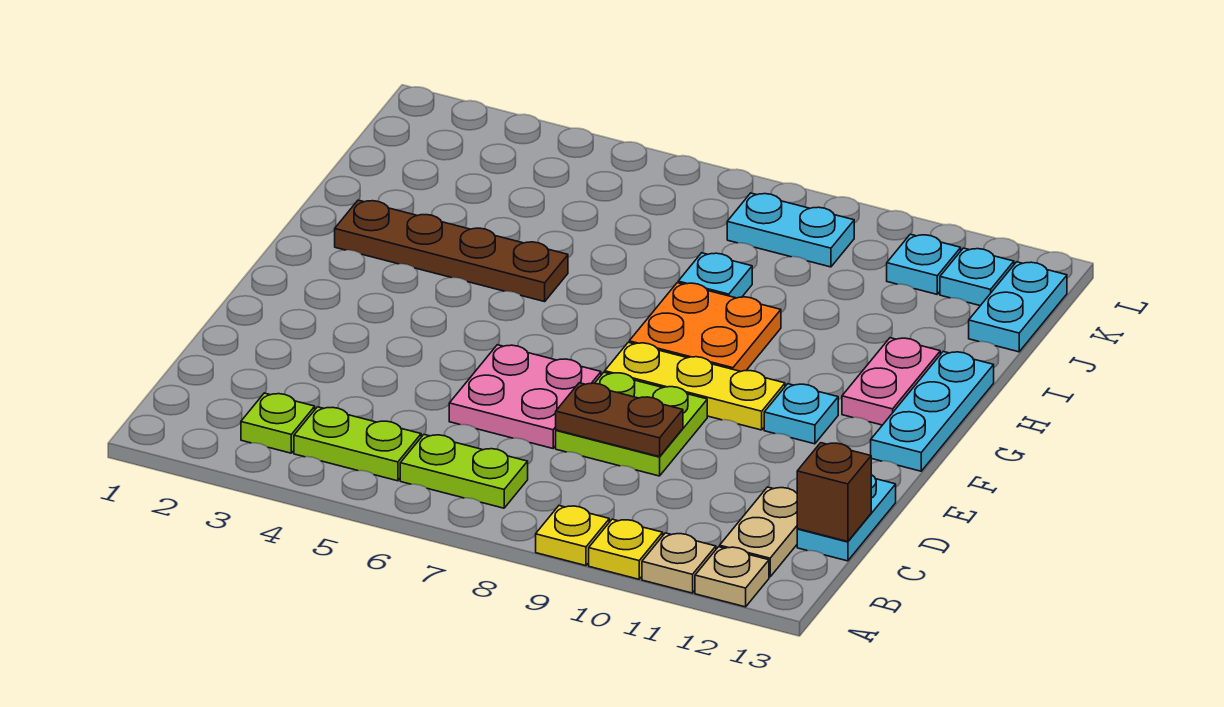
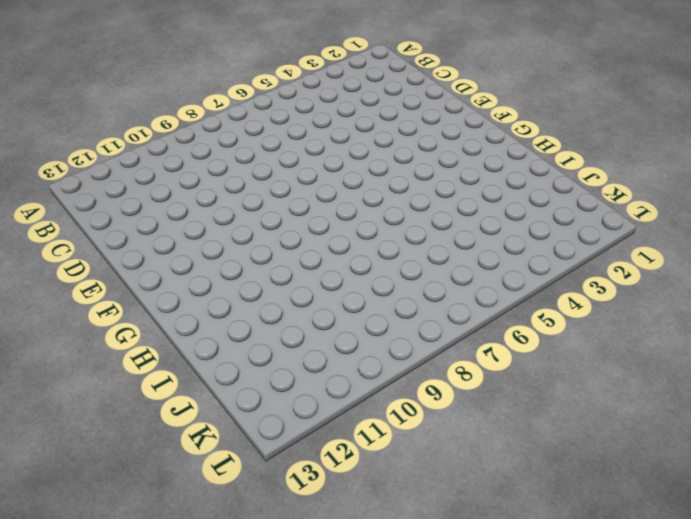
none -> yellow plate A9 level 1
none -> yellow plate A10 level 1
none -> tan plate A11 level 1

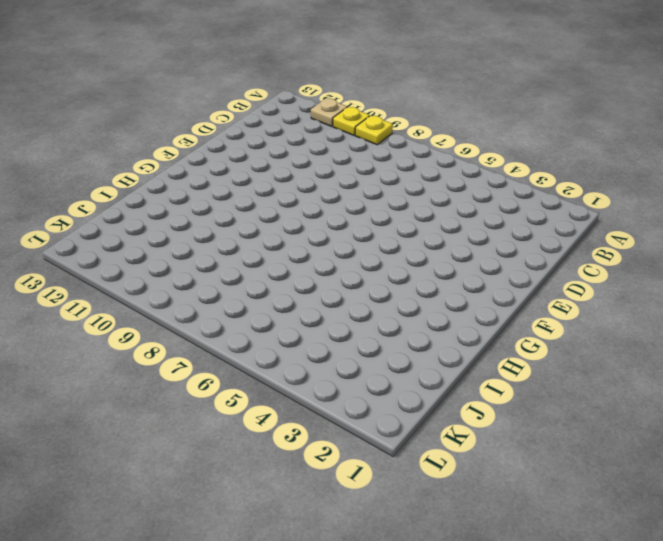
none -> tan plate A12 level 1
none -> lime plate B3 level 1
none -> lime plate B4:B5 level 1

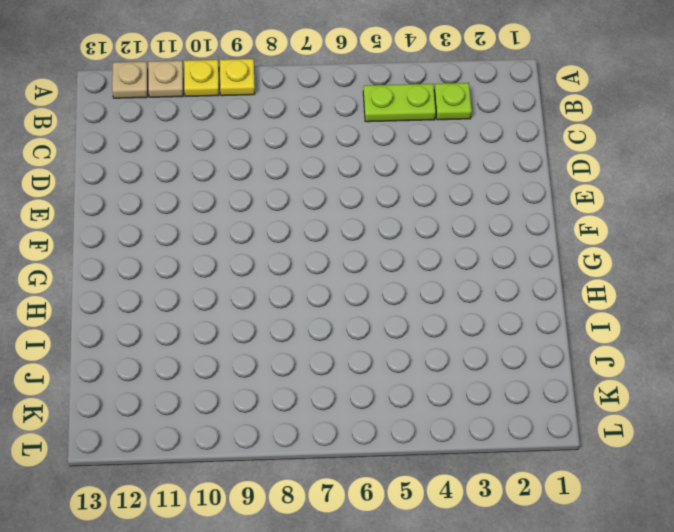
none -> lime plate B6:B7 level 1
none -> tan plate B12:C12 level 1
none -> cyan plate C13:D13 level 1

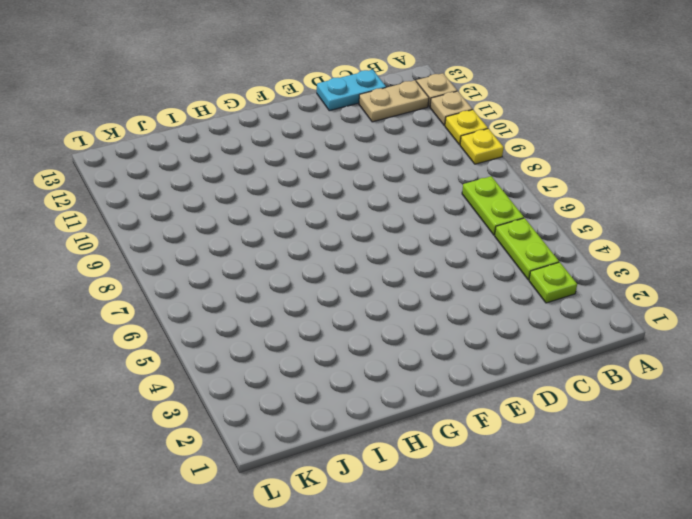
none -> pink plate D6:E7 level 1
none -> lime plate D8:E9 level 1
none -> yellow plate F8:F10 level 1

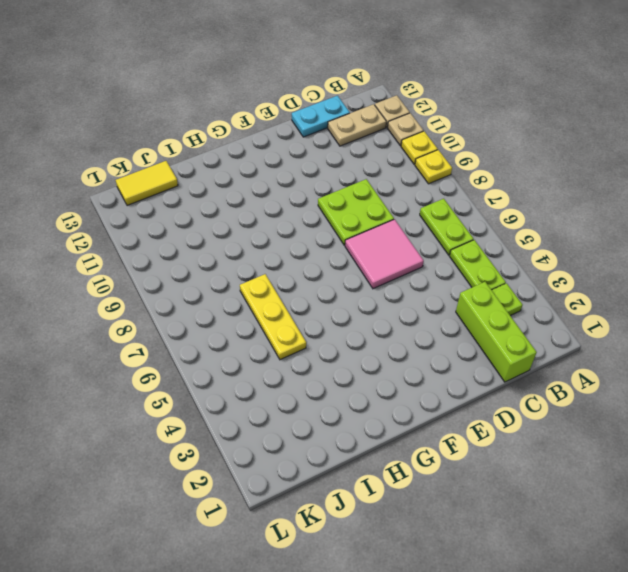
lime brick C1:C3 level 1 -> none
pink tile D6:E7 level 1 -> pink plate D6:E7 level 1
yellow plate I5:I7 level 1 -> yellow plate F8:F10 level 1
yellow tile J13:K13 level 1 -> cyan plate J13:K13 level 1
none -> cyan plate F11 level 1
none -> cyan plate F13:H13 level 1
none -> orange plate G8:H9 level 1

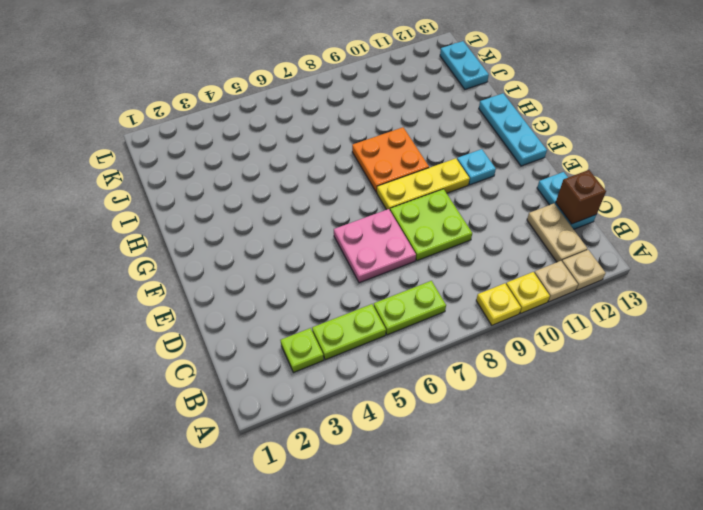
none -> pink plate G12:H12 level 1
none -> brown plate H2:H5 level 1
none -> cyan plate I8 level 1

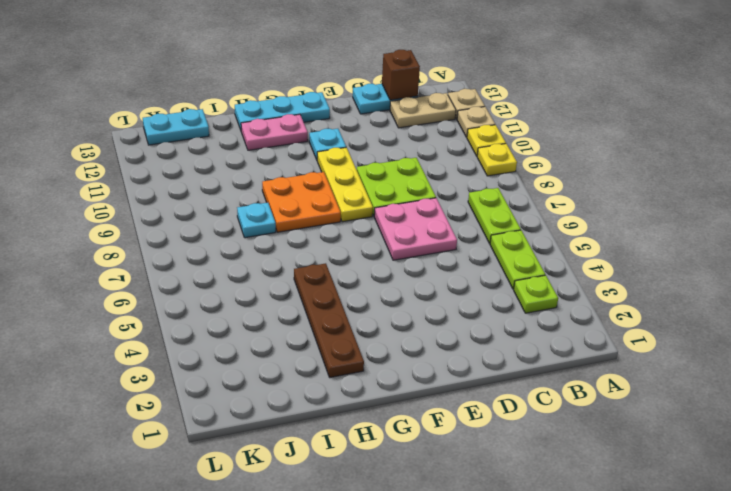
none -> cyan plate K8:K9 level 1
none -> cyan plate K11 level 1
none -> cyan plate K12 level 1

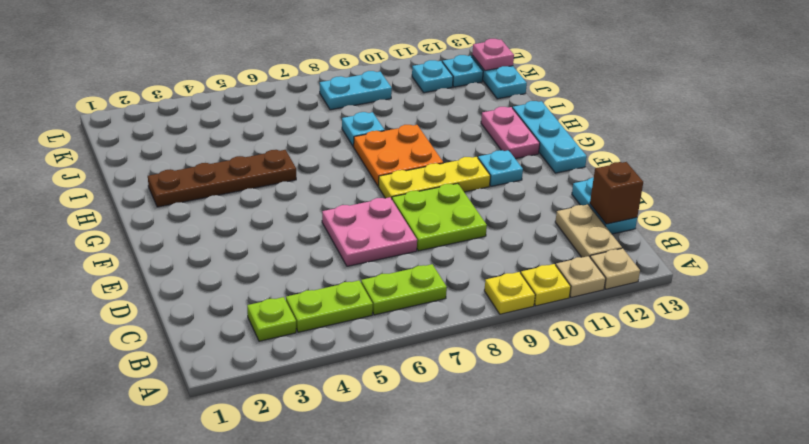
pink plate K13 level 2 -> none
none -> brown plate D8:D9 level 2

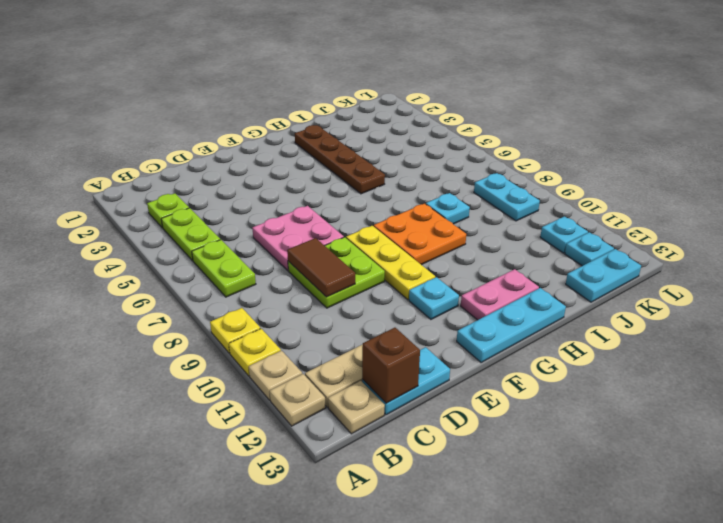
tan plate B13 level 1 -> none
brown tile D8:D9 level 2 -> brown plate D8:D9 level 2

